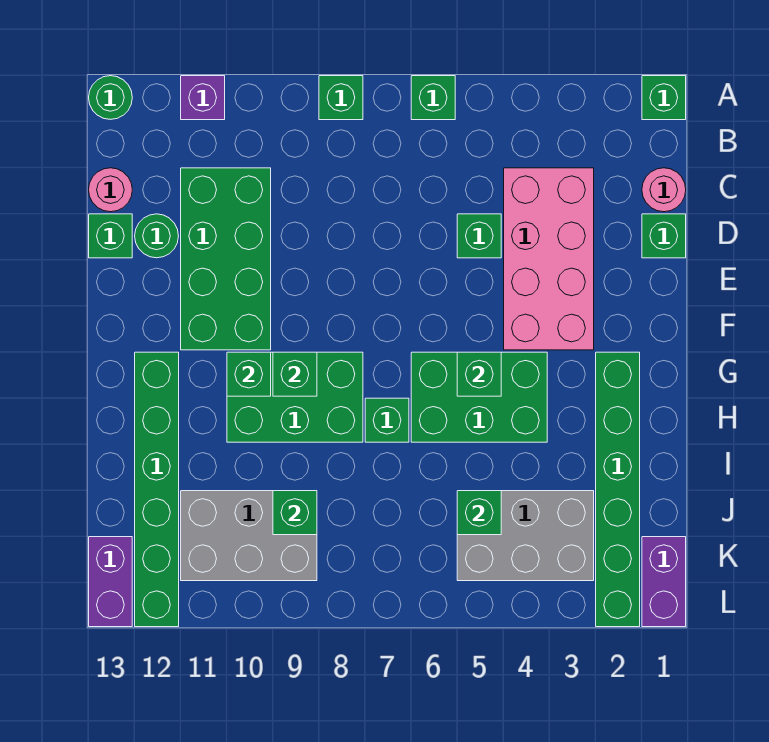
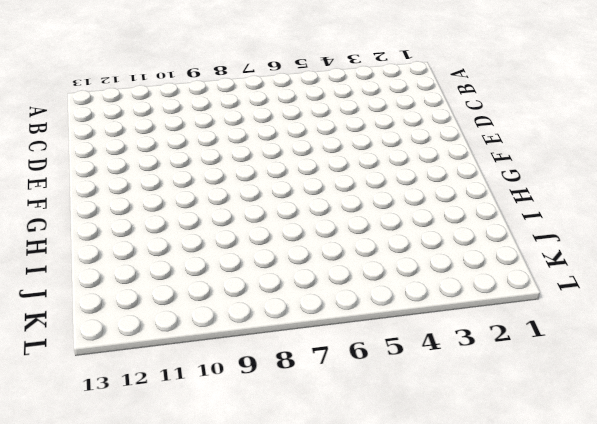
none -> green brick A1 level 1
none -> green brick A6 level 1
none -> green brick A8 level 1

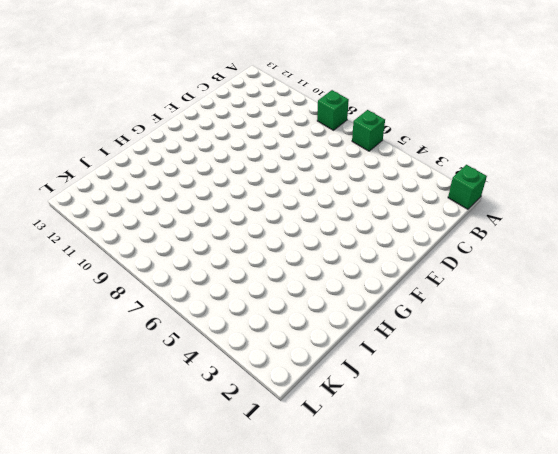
none -> purple brick A11 level 1
none -> green round brick A13 level 1
none -> pink round brick C1 level 1

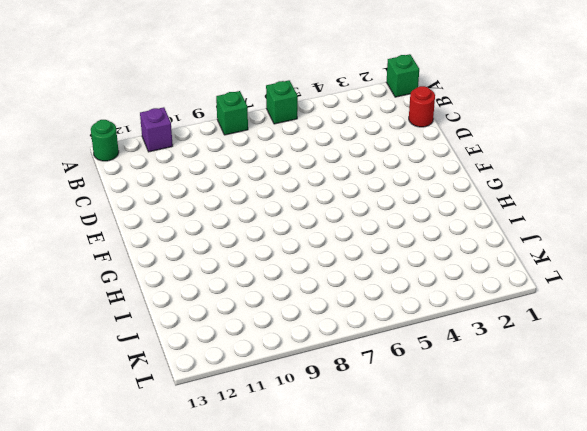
red round brick C1 level 1 -> pink round brick C1 level 1
none -> pink brick C3:F4 level 1
none -> green brick C10:F11 level 1
none -> pink round brick C13 level 1

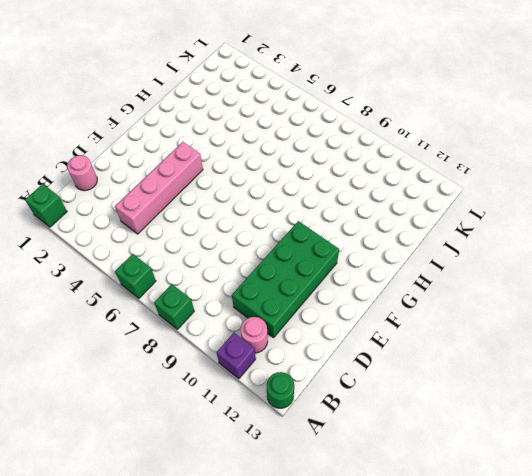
pink round brick B11 level 1 -> pink round brick C13 level 1
pink brick C4:F4 level 1 -> pink brick C3:F4 level 1
none -> green brick D1 level 1
none -> green brick D5 level 1
none -> green round brick D12 level 1

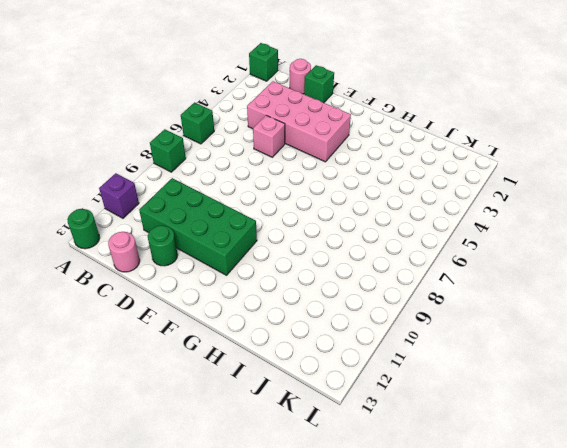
pink brick D5 level 1 -> green brick D5 level 1
none -> green brick D13 level 1
none -> green brick G2:L2 level 1
none -> green brick G4:H6 level 1

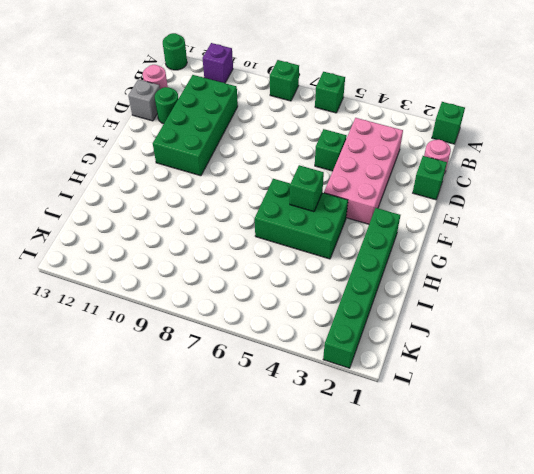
grey brick D13 level 1 -> green brick D13 level 1
none -> green brick G8:H10 level 1
none -> green brick G12:L12 level 1
none -> green brick H7 level 1

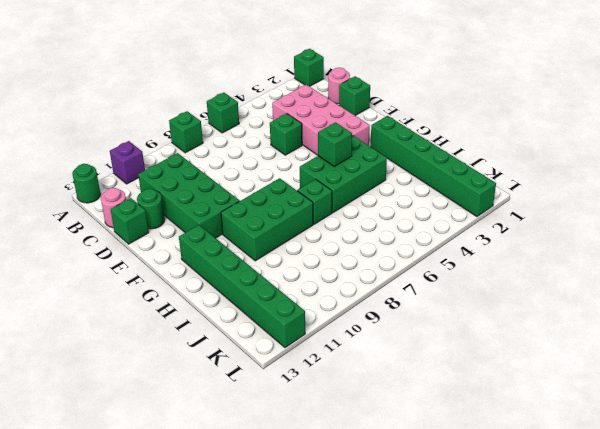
none -> grey brick J3:K5 level 1
none -> grey brick J9:K11 level 1
none -> purple brick K1:L1 level 1

